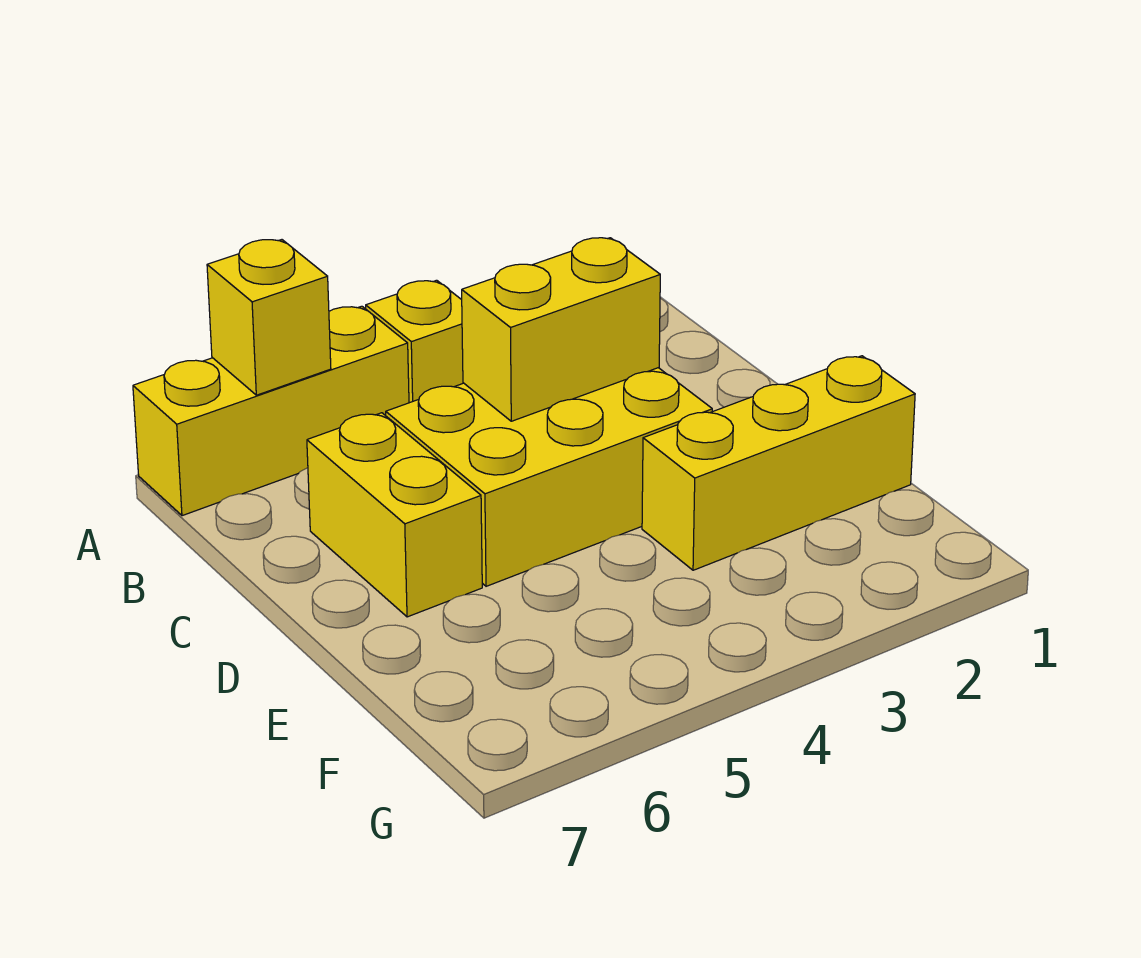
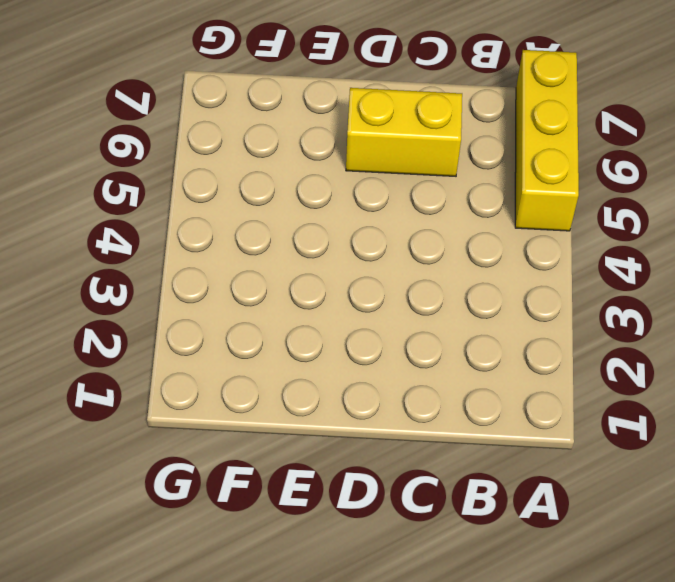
none -> yellow brick A4 level 1
none -> yellow brick C3:D5 level 1

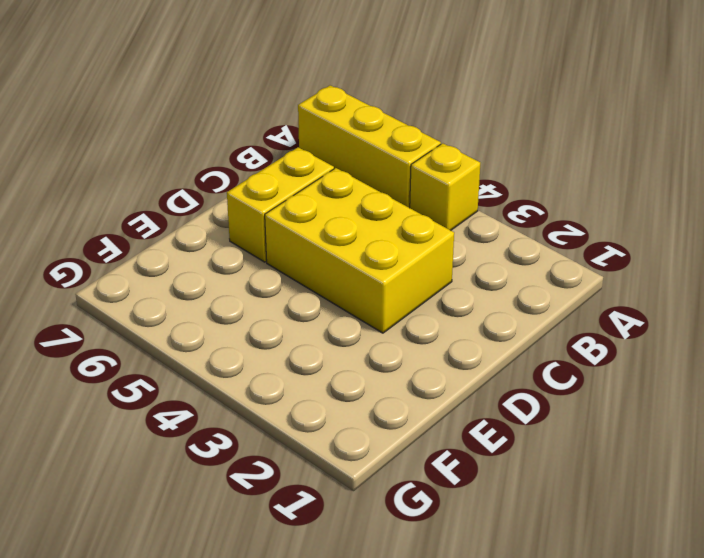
none -> yellow brick E1:E3 level 1
none -> yellow brick A6 level 2

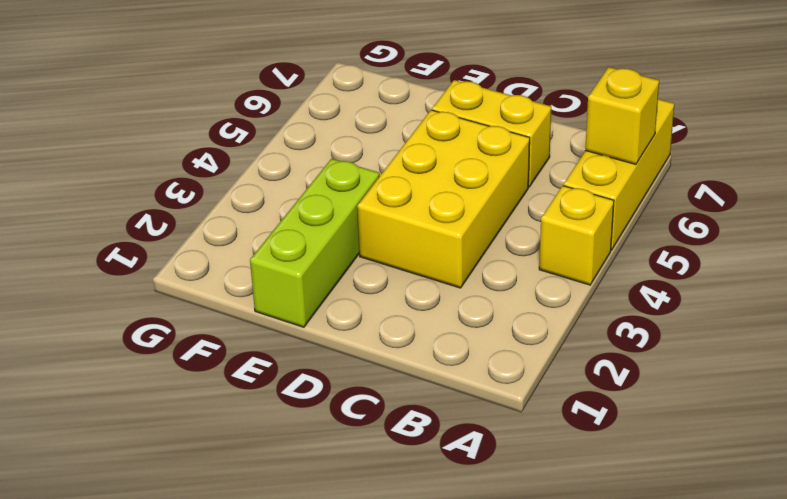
lime brick E1:E3 level 1 -> yellow brick E1:E3 level 1
none -> yellow brick C3:C4 level 2

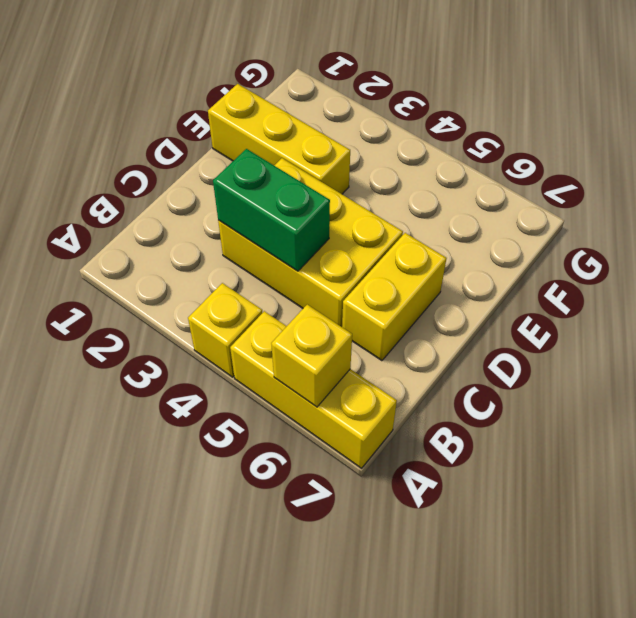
green brick C3:C4 level 2 -> yellow brick C3:C4 level 2

